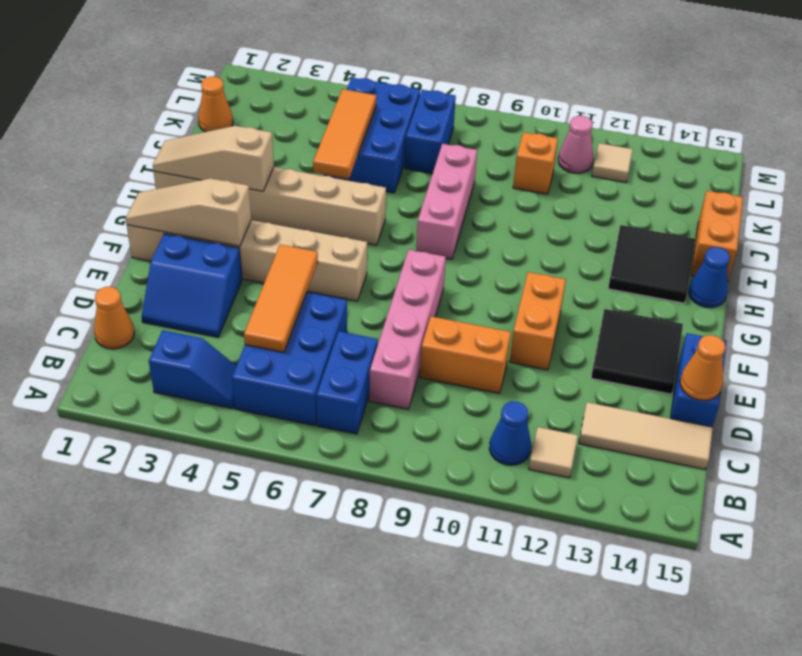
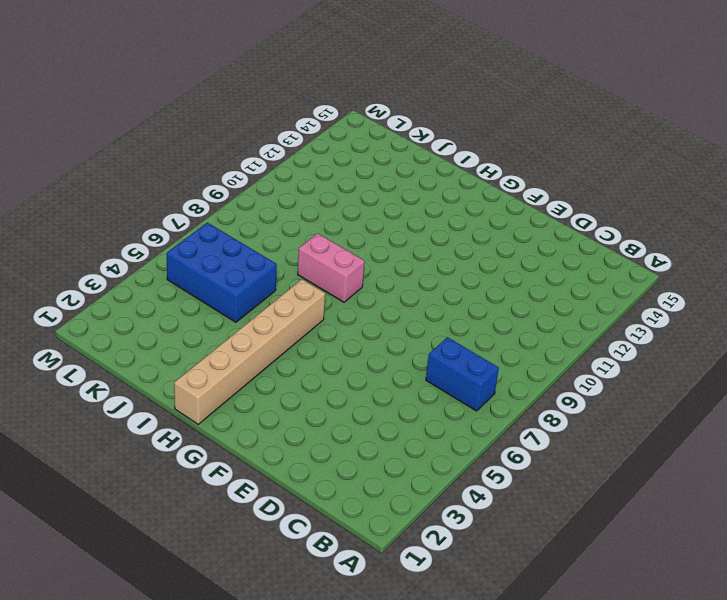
pink brick H8:I8 level 1 -> pink brick H8:J8 level 1
none -> blue slope B3:B4 level 1 top 3
none -> blue brick B5:D6 level 1
none -> blue cone B11 level 1
none -> tan tile B12 level 1

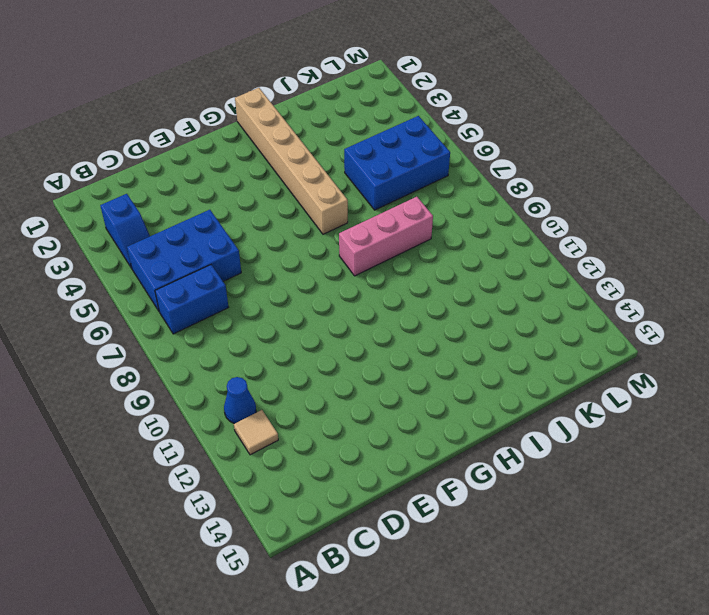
none -> orange cone C1 level 1
none -> pink brick C8:F8 level 1
none -> tan tile C13:C15 level 1
none -> blue slope D2:E3 level 1 top E

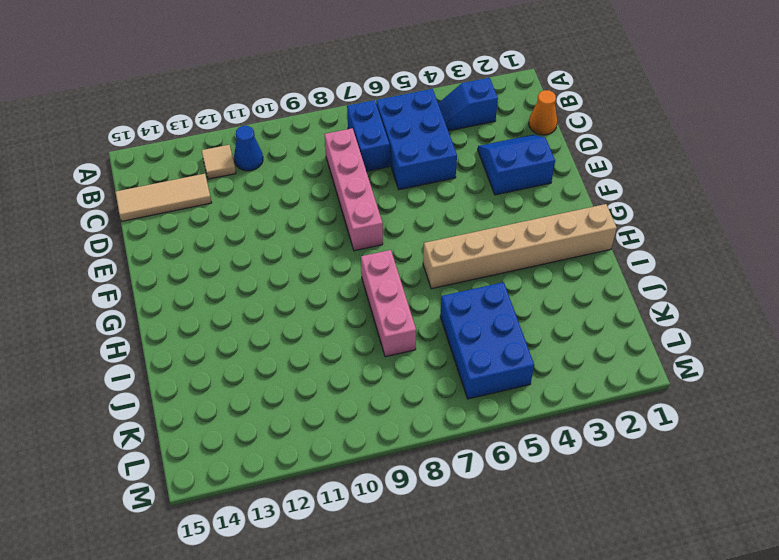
none -> orange brick D9:D10 level 1
none -> blue brick D15:E15 level 1
none -> orange brick E11:F11 level 1
none -> black tile E13:F14 level 1

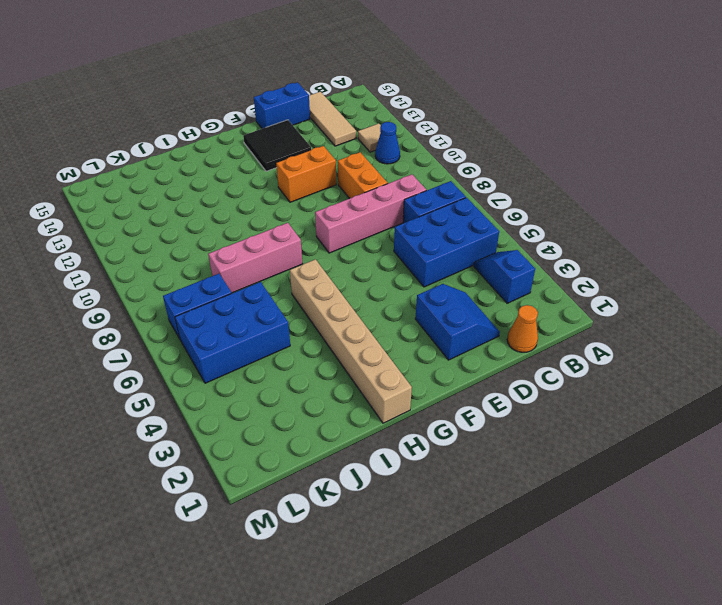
none -> tan brick F1:F6 level 1
none -> black tile H13:I14 level 1
none -> blue cone H15 level 1
none -> orange brick I15:J15 level 1

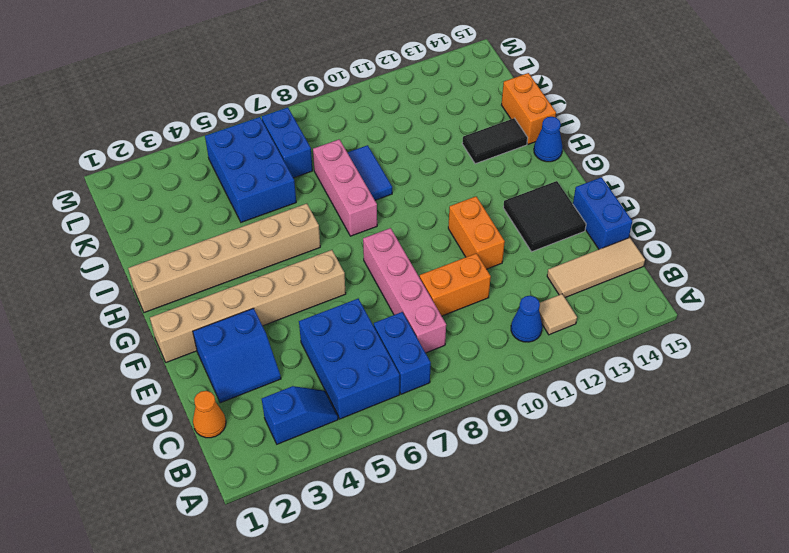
blue tile I9:J9 level 1 -> none
black tile I13:I14 level 1 -> black tile H13:I14 level 1
none -> orange cone K1 level 1
none -> orange brick K10 level 1
none -> pink cone L11 level 1
none -> tan tile L12 level 1

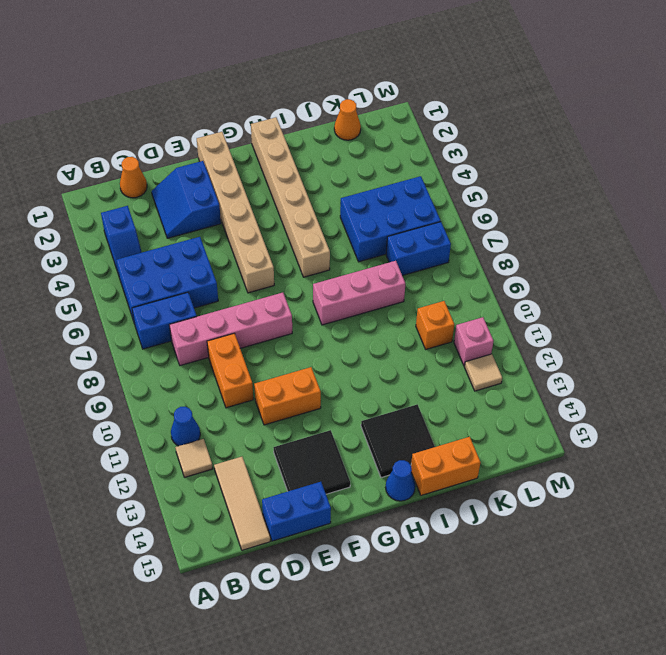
pink brick L11 level 1 -> pink cone L11 level 1
none -> orange tile C5:E5 level 2
none -> orange cone D15 level 2
none -> tan slope F1:F3 level 2 top 3
none -> tan slope H1:H3 level 2 top 3

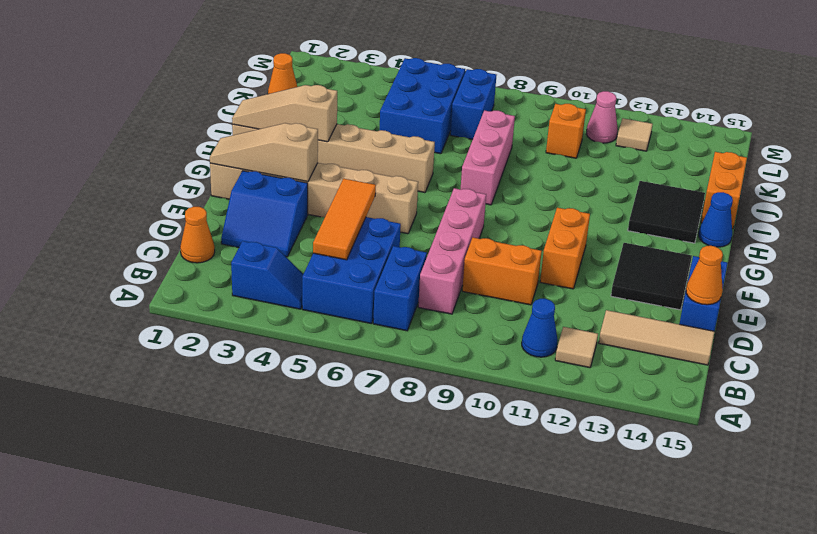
none -> orange tile I5:K5 level 2

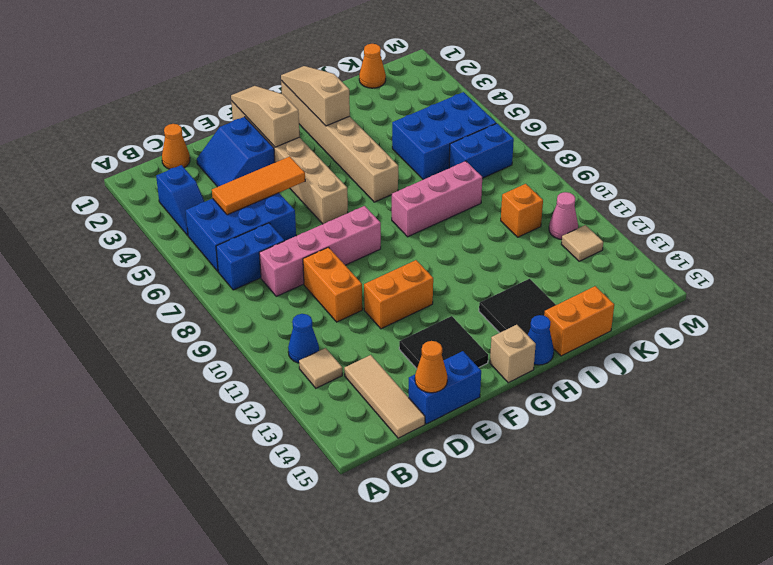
tan brick G15 level 1 -> none
none -> orange tile I5:K5 level 2

